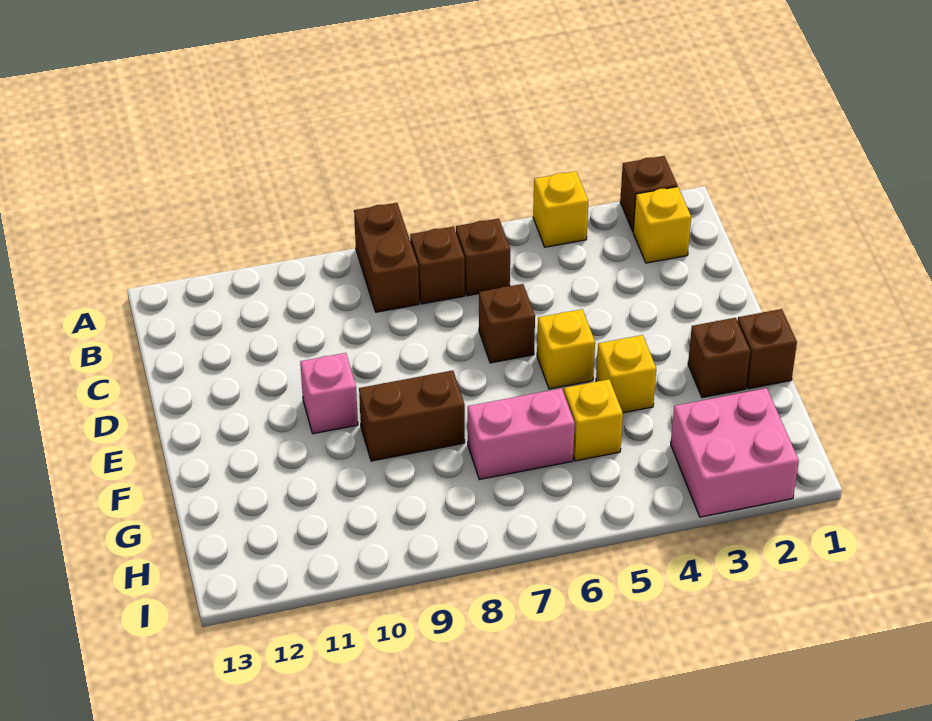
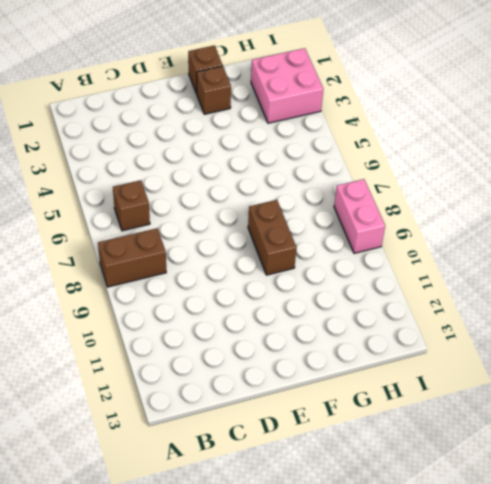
pink brick I8:I9 level 1 -> pink brick G6:G7 level 1
none -> brown brick A2 level 1
none -> yellow brick A4 level 1
none -> yellow brick B2 level 1

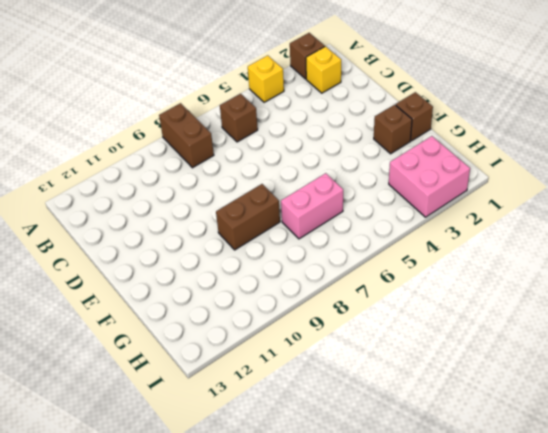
none -> brown brick B7 level 1
none -> brown brick D6 level 1
none -> yellow brick E5 level 1

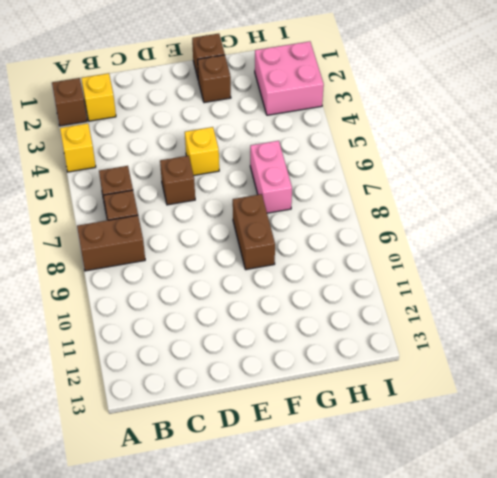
none -> pink brick E10 level 1
none -> yellow brick F4 level 1
none -> yellow brick G5 level 1

